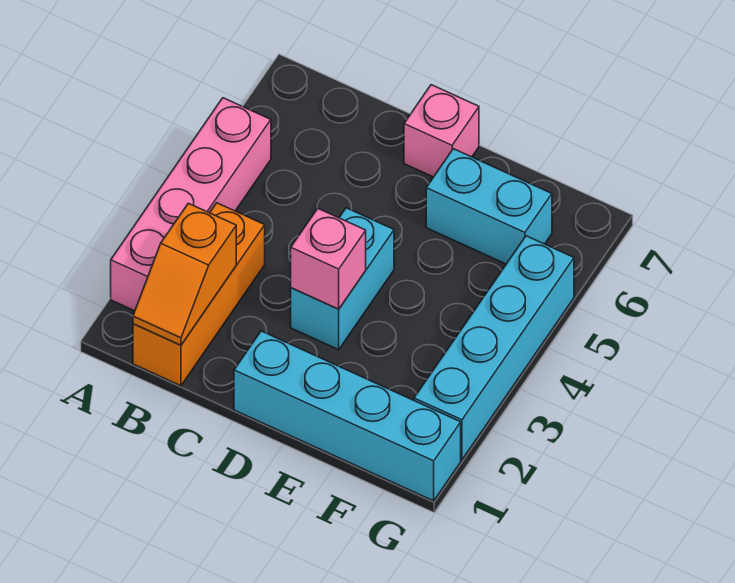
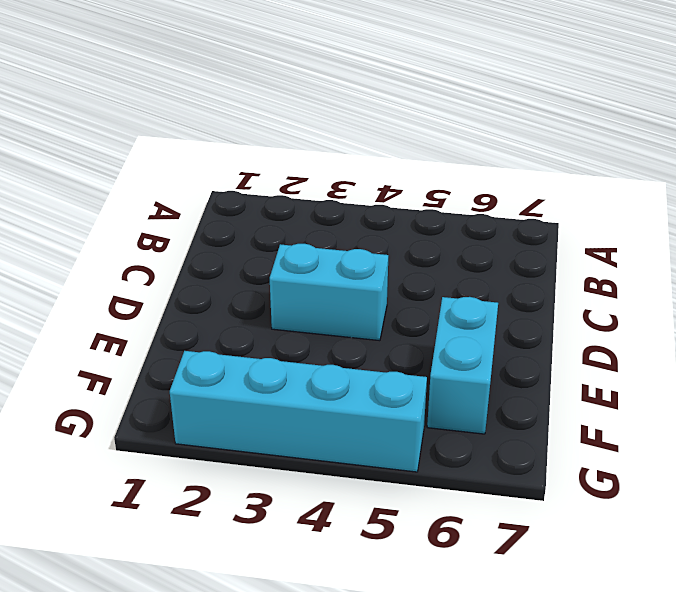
none -> pink brick A2:A5 level 1
none -> orange brick B1:B3 level 1

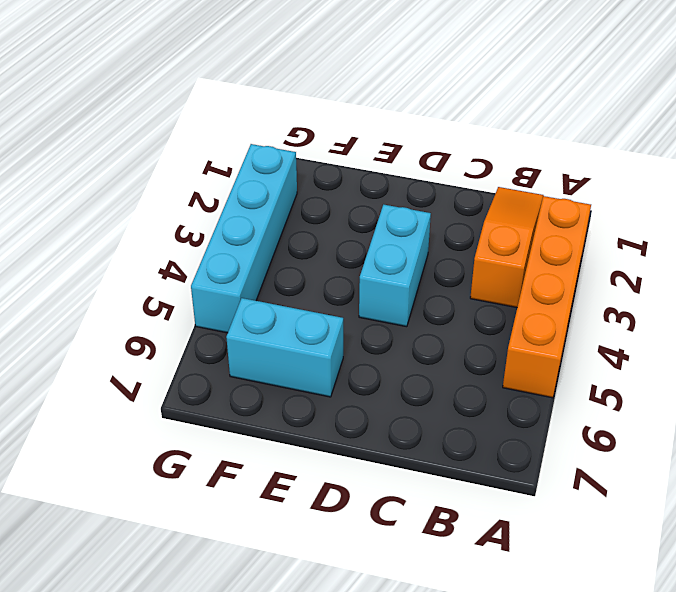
orange brick A2:A5 level 1 -> pink brick A2:A5 level 1
orange slope B1:B3 level 1 top 3 -> orange brick B1:B3 level 1
none -> cyan brick D1:G1 level 1
none -> pink brick D7 level 1

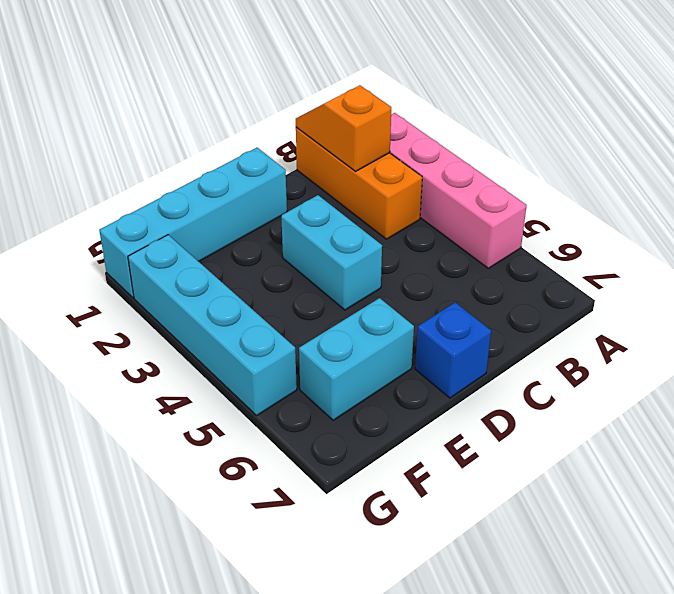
blue brick D7 level 1 -> pink brick D7 level 1
none -> pink brick D3 level 2

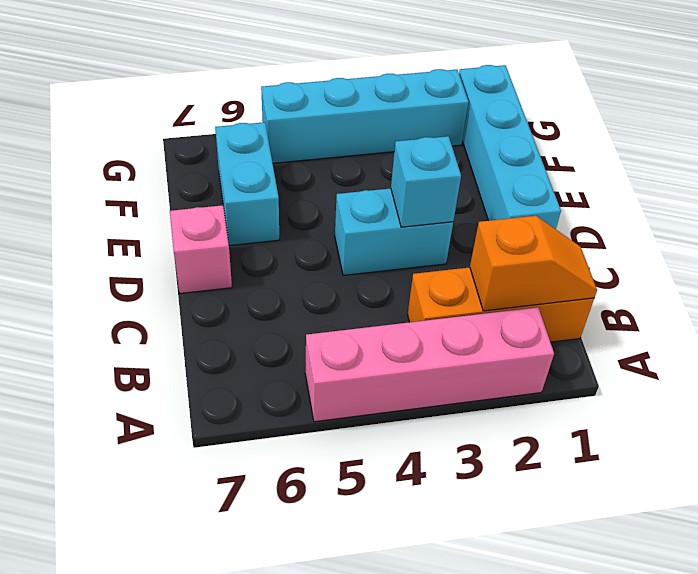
cyan brick D3 level 2 -> pink brick D3 level 2

